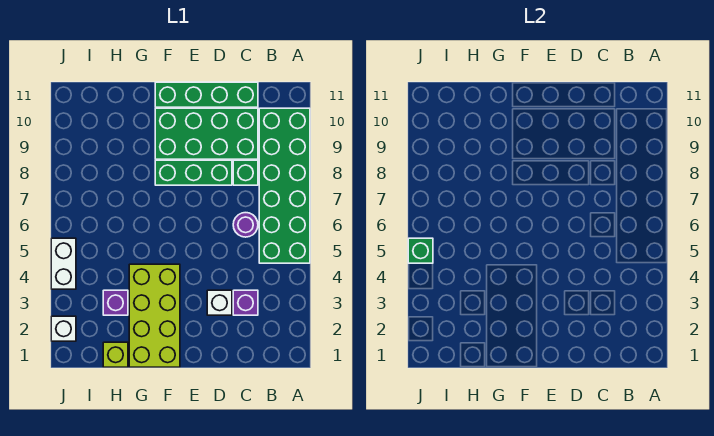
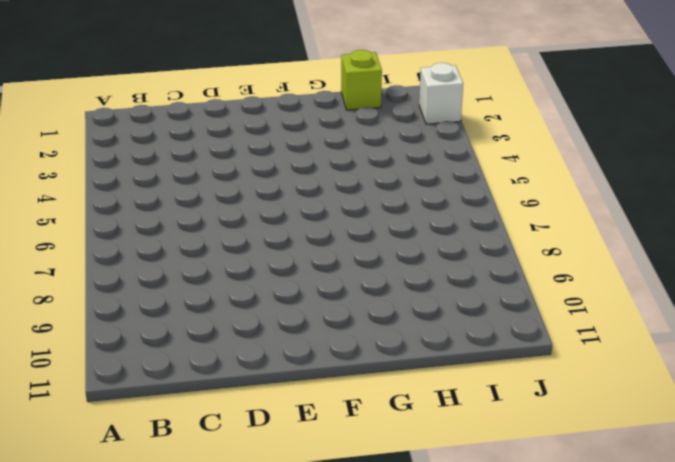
none -> green brick A5:B10 level 1
none -> purple brick C3 level 1
none -> purple round brick C6 level 1

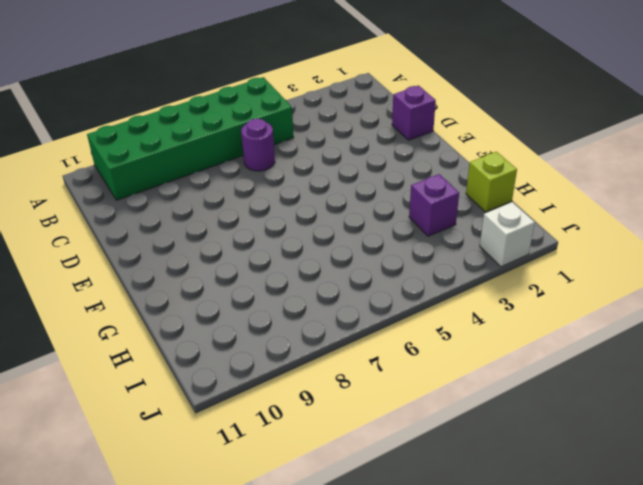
purple brick D1 level 1 -> purple brick C3 level 1
none -> green brick C8 level 1
none -> green brick C9:F10 level 1
none -> green brick C11:F11 level 1

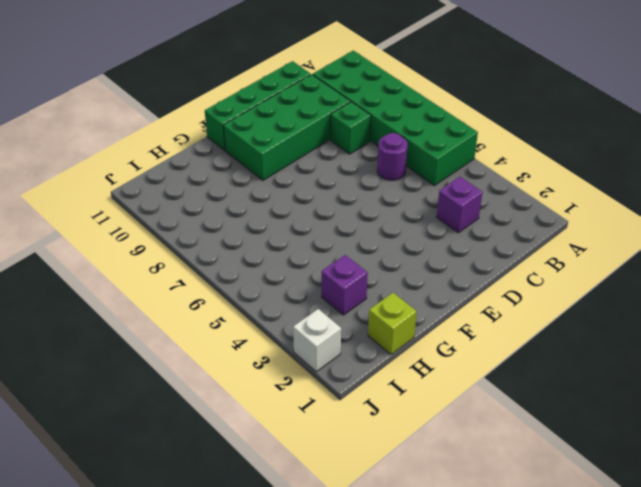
none -> white brick D3 level 1
none -> green brick D8:F8 level 1
none -> lime brick F1:G4 level 1

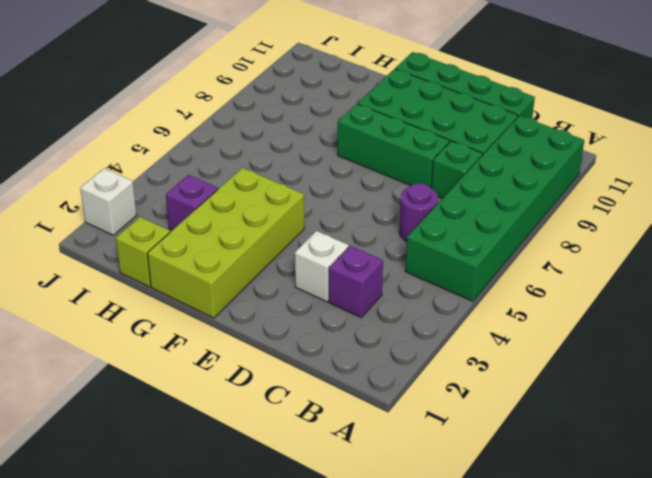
none -> white brick J4:J5 level 1
none -> green brick J5 level 2

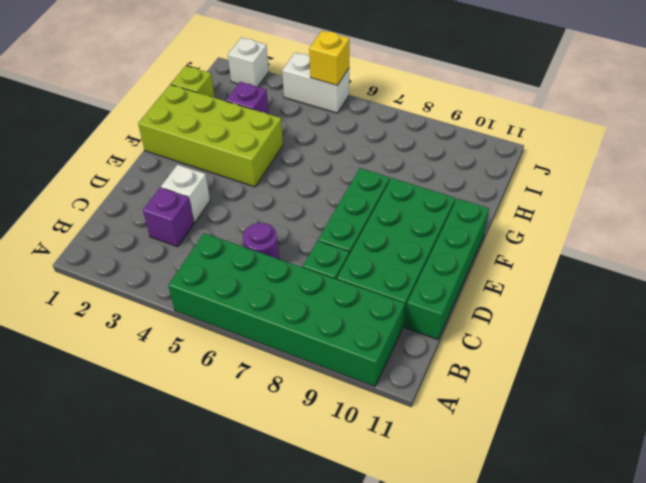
yellow brick J5 level 2 -> green brick J5 level 2

